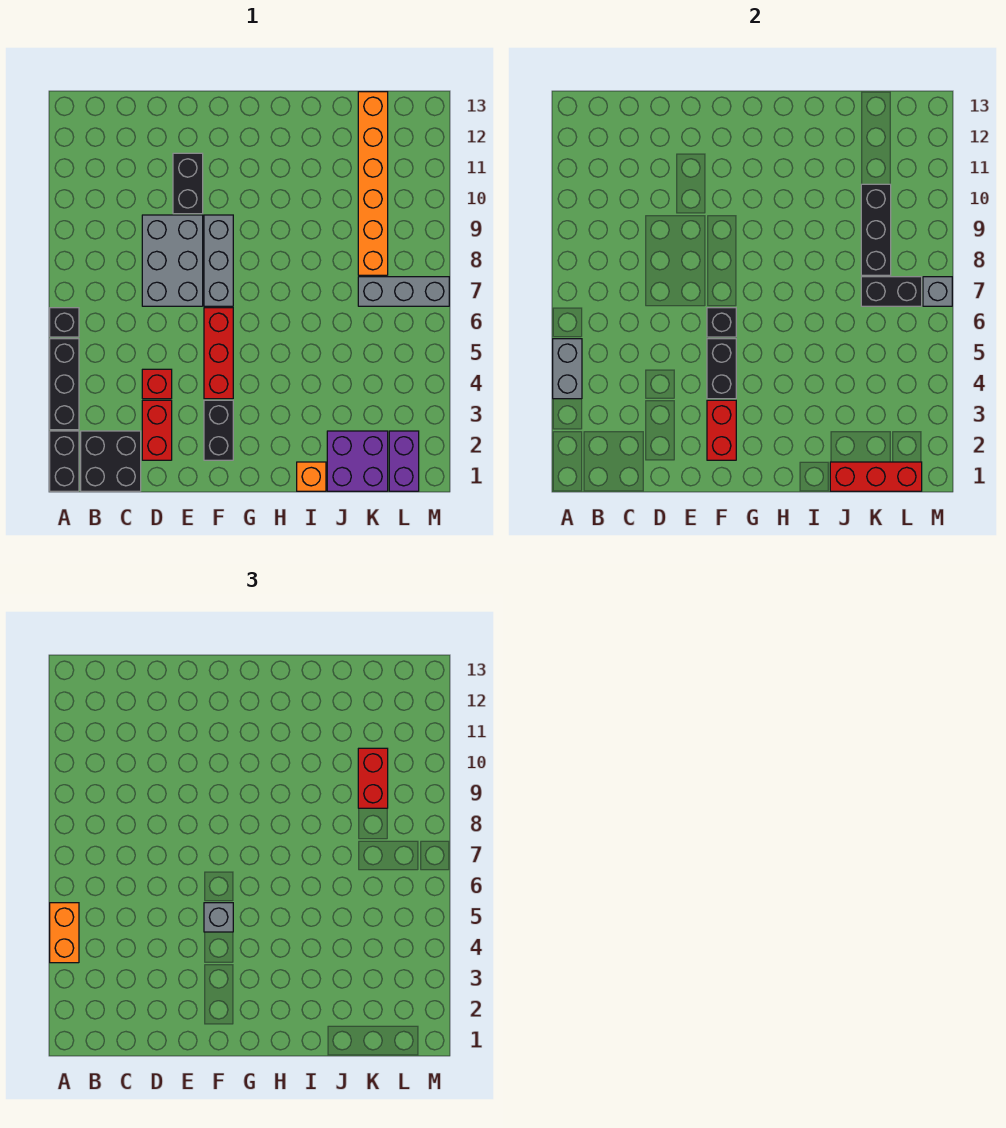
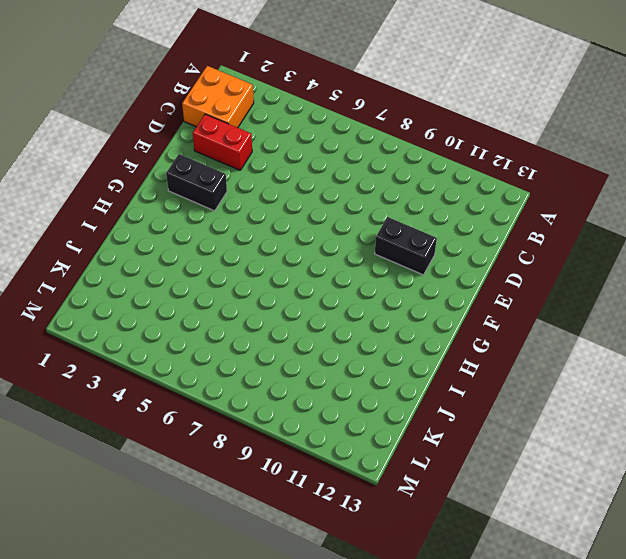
orange brick B1:C2 level 1 -> black brick B1:C2 level 1
none -> black brick A1:A2 level 1
none -> black brick A3:A5 level 1
none -> black brick A6 level 1

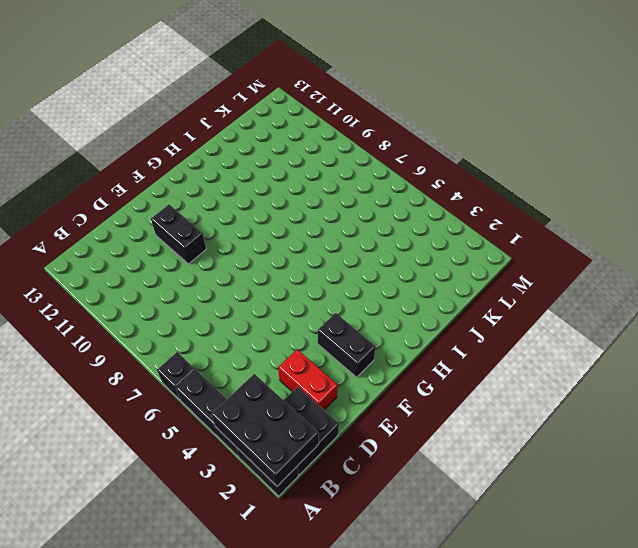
black brick A1:B3 level 2 -> none
none -> red brick D4 level 1
none -> grey brick D7:E9 level 1
none -> red brick F4:F6 level 1

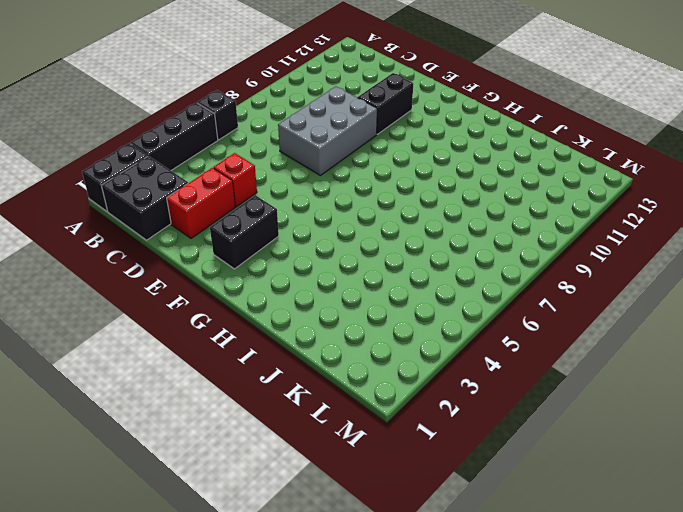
none -> red brick F4:F6 level 1
none -> grey brick F7:F9 level 1
none -> orange brick I1 level 1

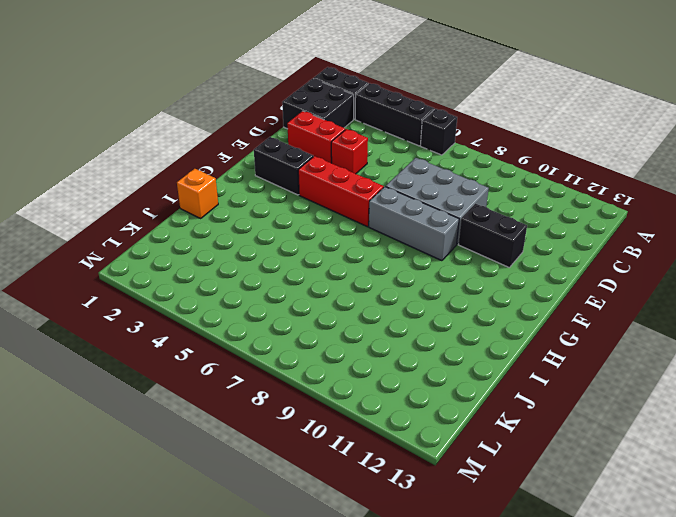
none -> purple brick J1:K2 level 1
none -> grey brick K7:M7 level 1
none -> orange brick K8:K13 level 1

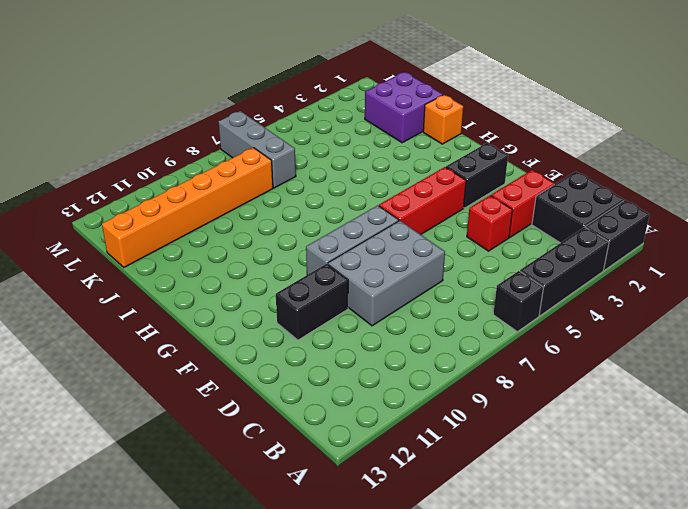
none -> purple brick L1:L2 level 1
none -> grey brick A4:A5 level 2
none -> red brick F2:F3 level 2

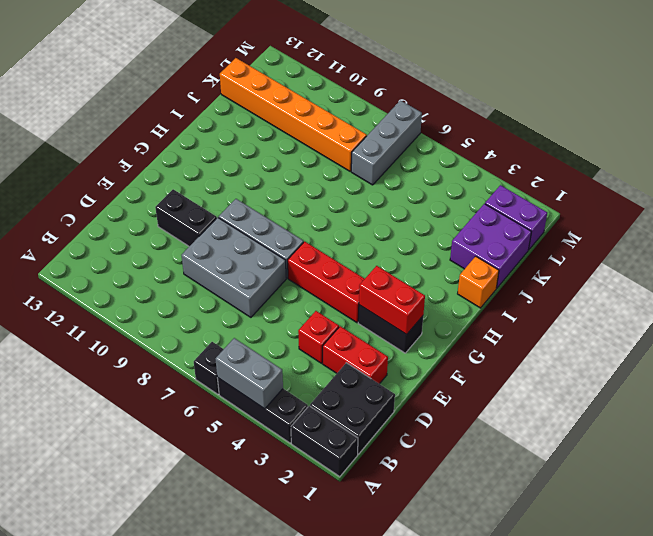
none -> black brick F4:F5 level 2
none -> black brick F6 level 2
none -> red brick J1:L1 level 2

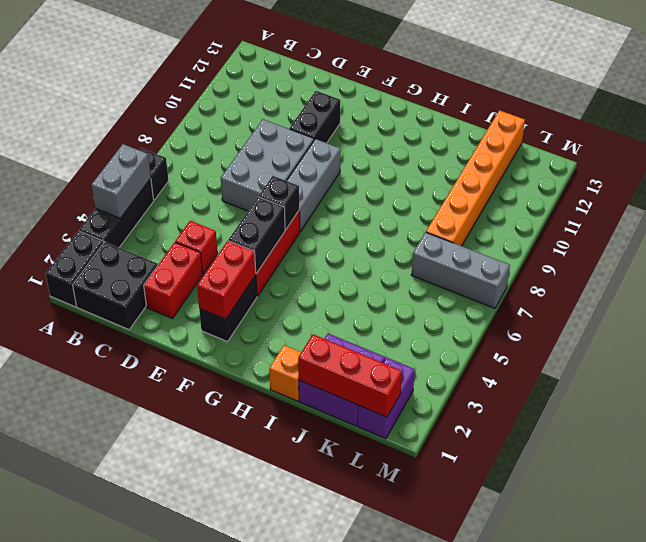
none -> black brick K7:L7 level 2
none -> black brick K8:K10 level 2
none -> grey brick M7 level 2

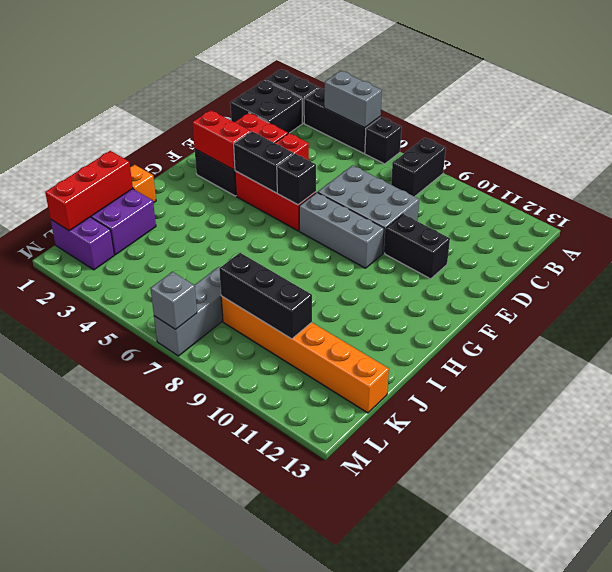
black brick A8:B8 level 1 -> black brick K7:L7 level 2
none -> orange brick A4:A5 level 3
none -> grey brick F5 level 3
none -> red brick K9:K10 level 3

